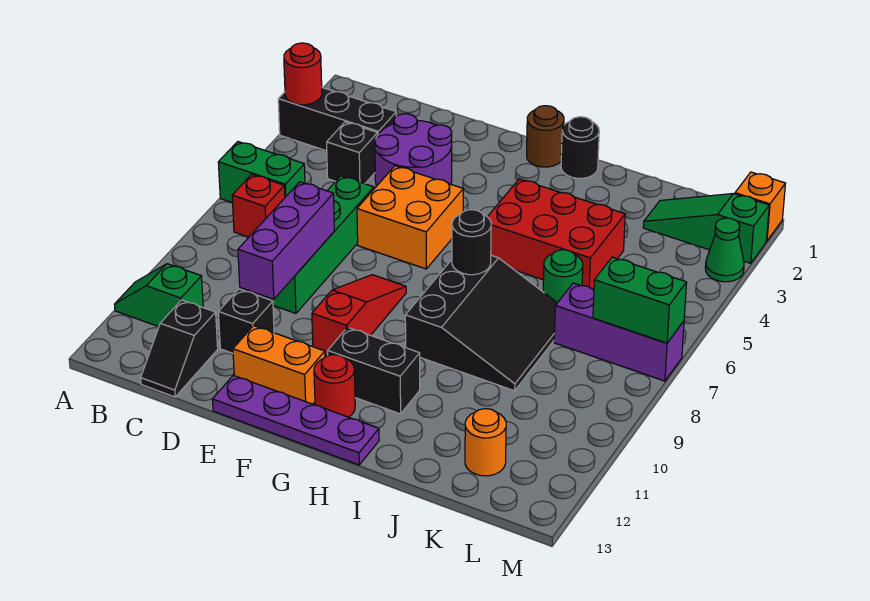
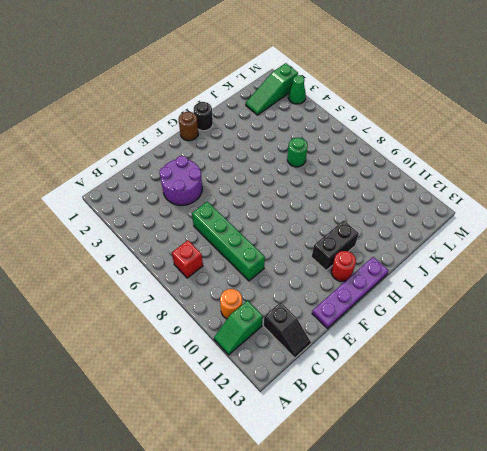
orange round brick B10 level 1 -> orange round brick K12 level 1
none -> black brick A3:C3 level 1
none -> green brick A6:B6 level 1
none -> black brick C4 level 1

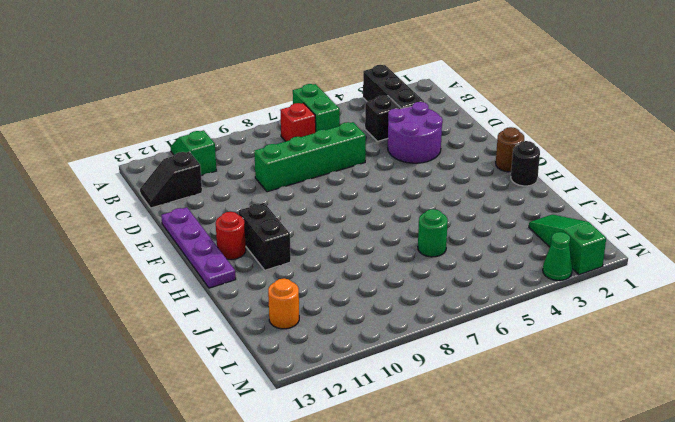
none -> black brick D11 level 1
none -> orange brick E5:F6 level 1
none -> orange brick E12:F12 level 1

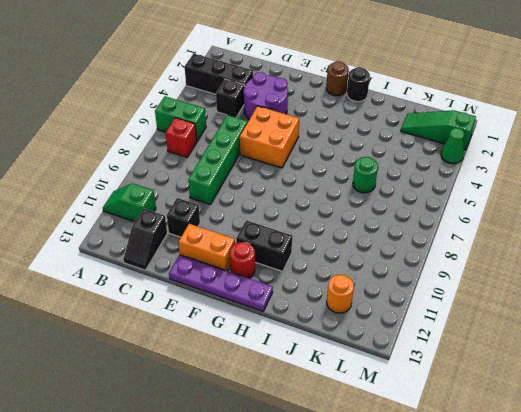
none -> red slope F8:F10 level 1 top 10
none -> red brick H4:J5 level 1
none -> black slope H7:J9 level 1 top H

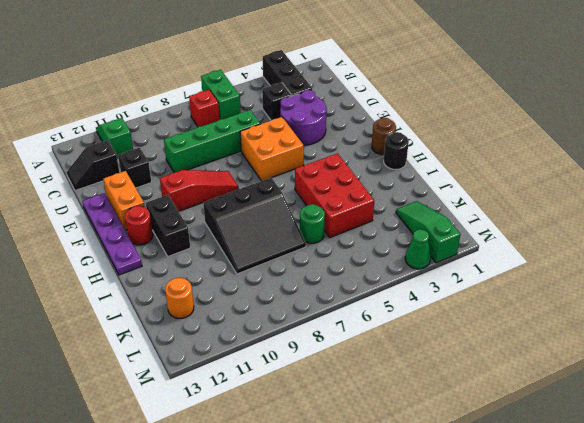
none -> purple brick K7:M7 level 1
none -> orange brick M1 level 1
none -> red round brick A3 level 2

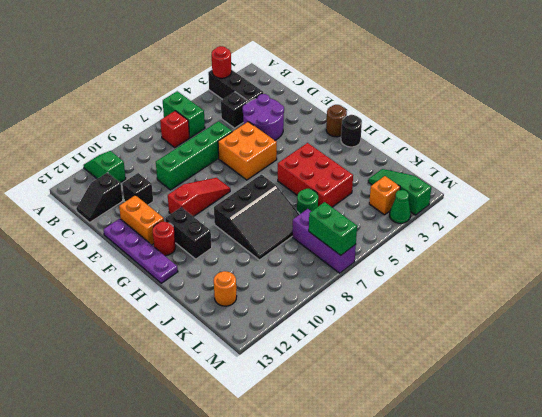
orange brick L3 level 1 -> orange brick M1 level 1
none -> purple brick D8:D10 level 2
none -> black round brick H7 level 2

